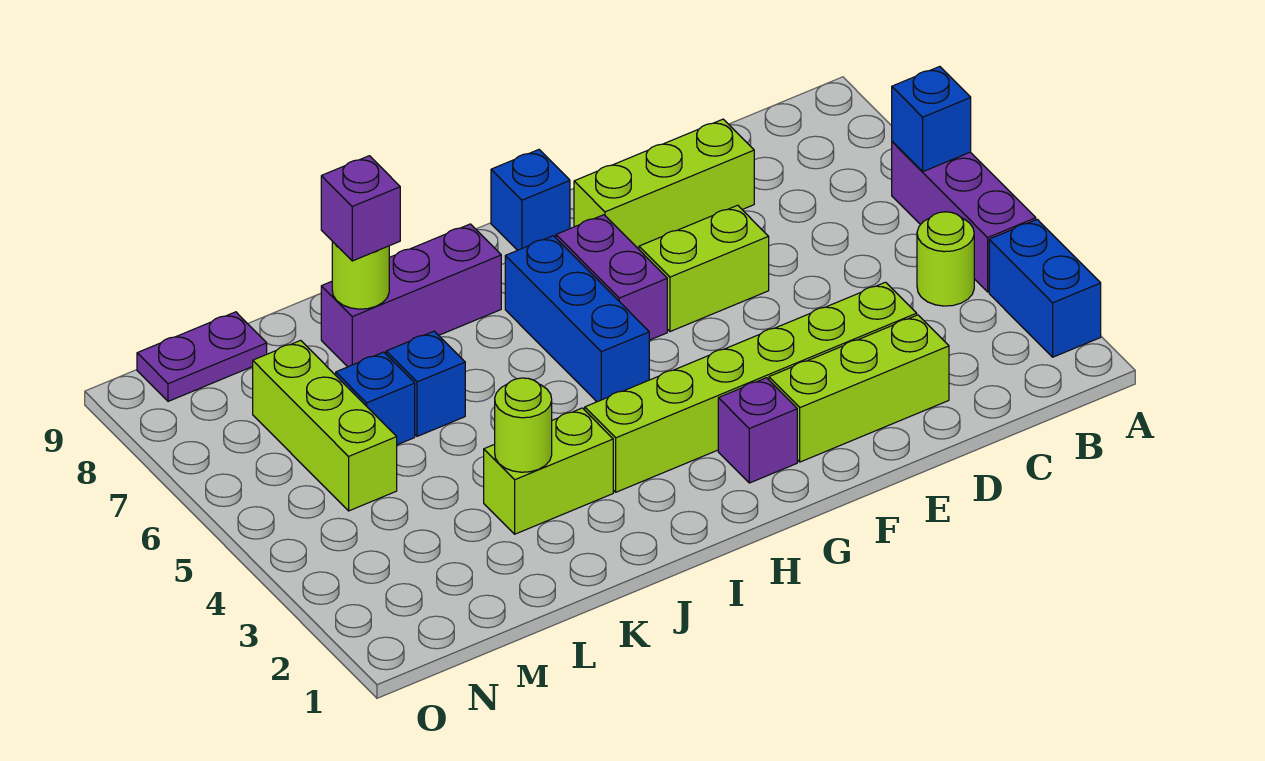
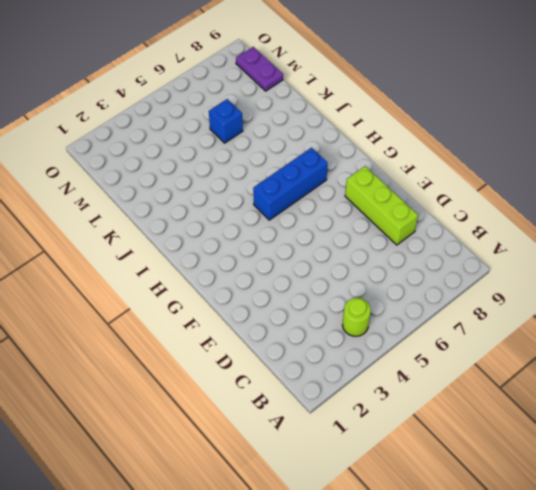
none -> blue brick A2:A3 level 1
none -> purple brick A4:A6 level 1
none -> lime brick D2:F2 level 1

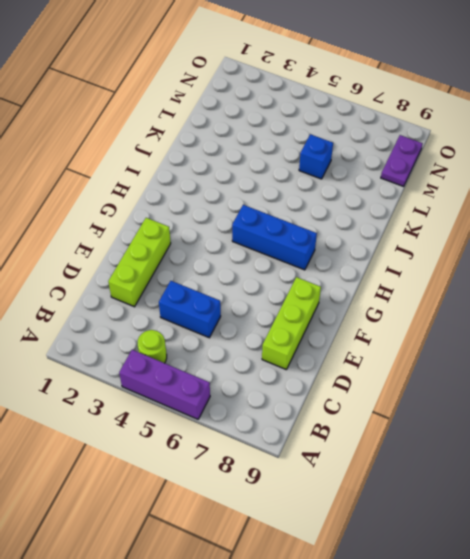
blue brick D4:D5 level 1 -> blue brick A2:A3 level 1
none -> lime brick D3:I3 level 1
none -> lime brick E6:F6 level 1
none -> purple brick G2 level 1

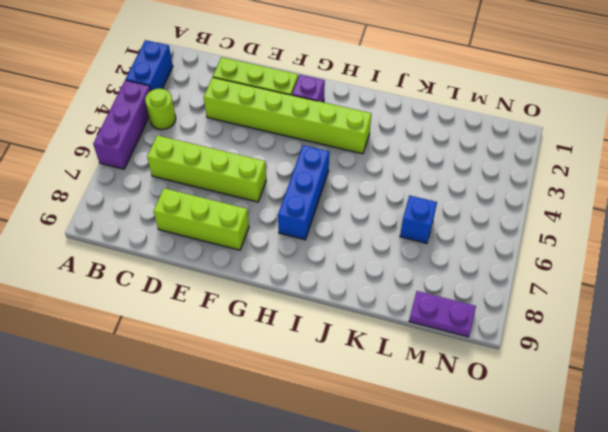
lime brick C6:F6 level 1 -> lime brick E6:F6 level 1
none -> purple brick G6:G7 level 1
none -> blue brick G9 level 1
none -> purple brick I8:K8 level 1

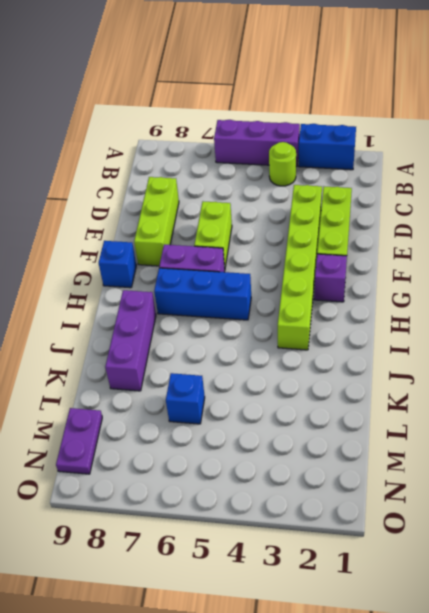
none -> lime brick J3:K3 level 1
none -> blue brick K6 level 1
none -> lime brick M5:M7 level 1

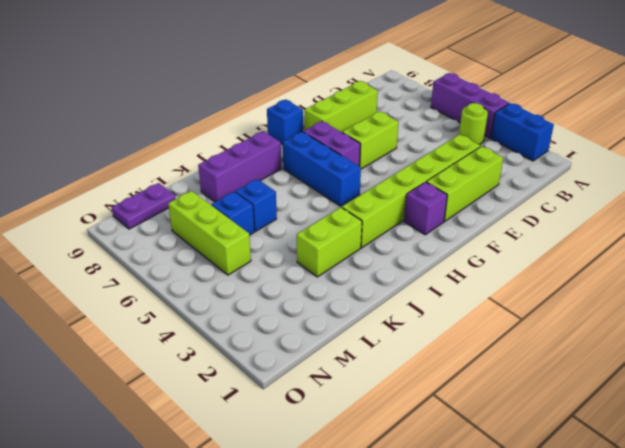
none -> blue brick A6 level 2
none -> lime round brick K3 level 2
none -> lime round brick K8 level 2

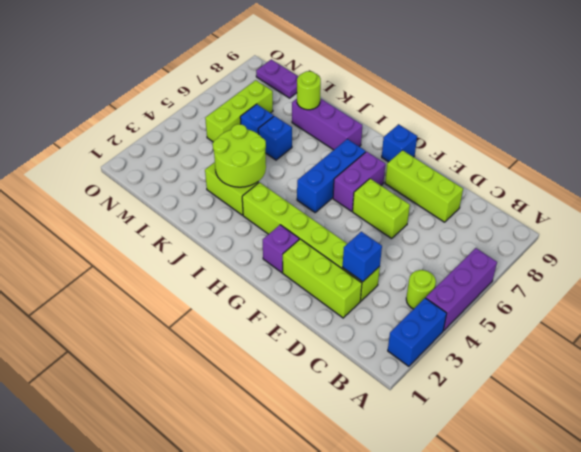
blue brick D3 level 2 -> blue brick A6 level 2
lime round brick J3:K4 level 2 -> lime round brick K3 level 2
none -> purple brick K8 level 3

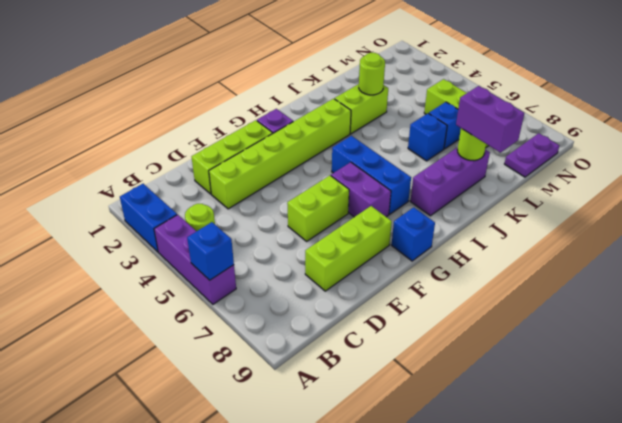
purple brick K8:K9 level 3 -> purple brick K8 level 3

